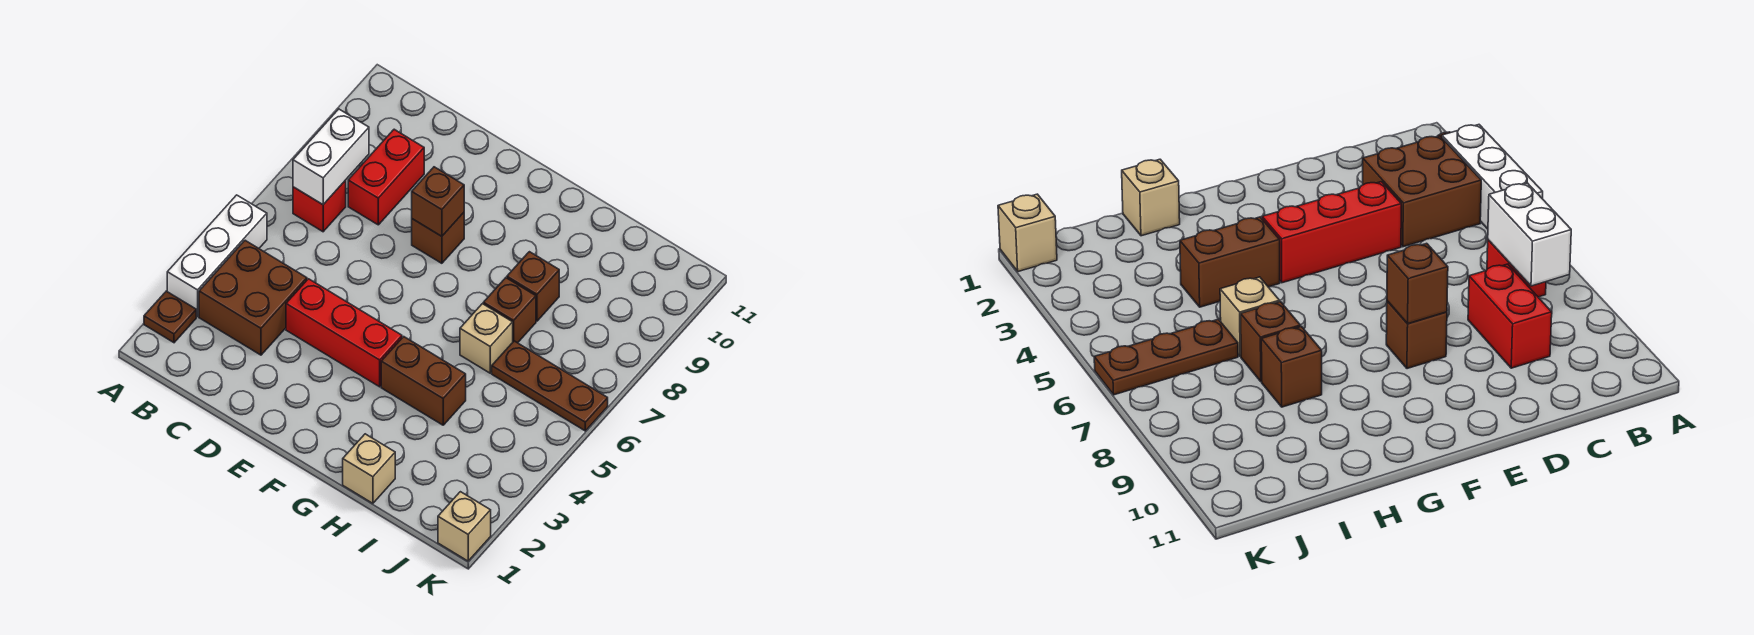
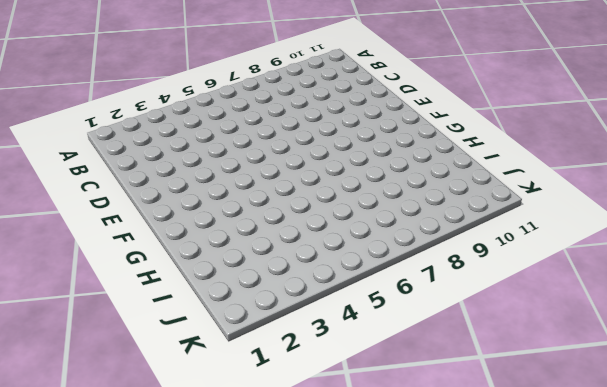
none -> brown plate A2 level 1
none -> white brick A3:A5 level 1
none -> brown brick B3:C4 level 1

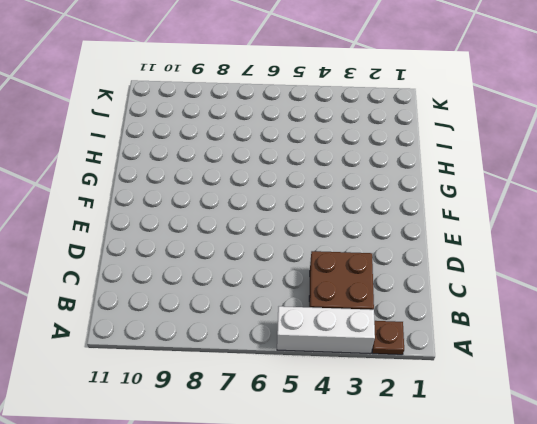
none -> red brick B7 level 1
none -> red brick C8:C9 level 1
none -> red brick D4:F4 level 1

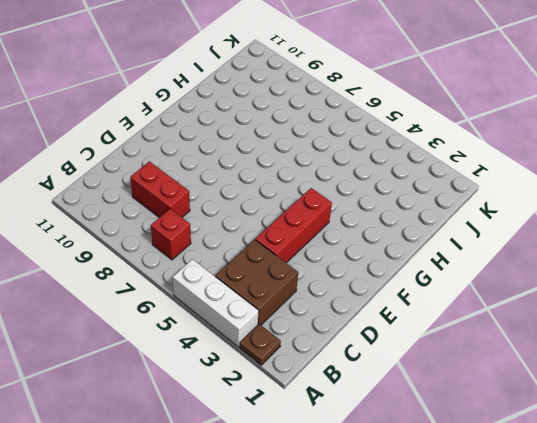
none -> brown brick E8 level 1
none -> brown brick G4:H4 level 1
none -> tan brick H1 level 1

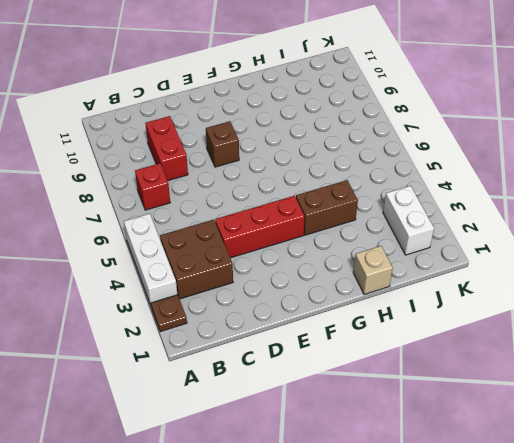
white brick J2:J3 level 1 -> white brick B7:B8 level 2
none -> tan brick H6 level 1
none -> brown brick H7 level 1
none -> brown brick H8 level 1

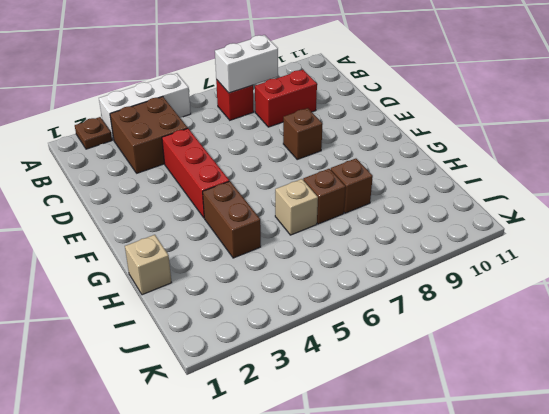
none -> brown plate I6:K6 level 1
none -> tan brick K1 level 1
none -> brown brick E8 level 2

